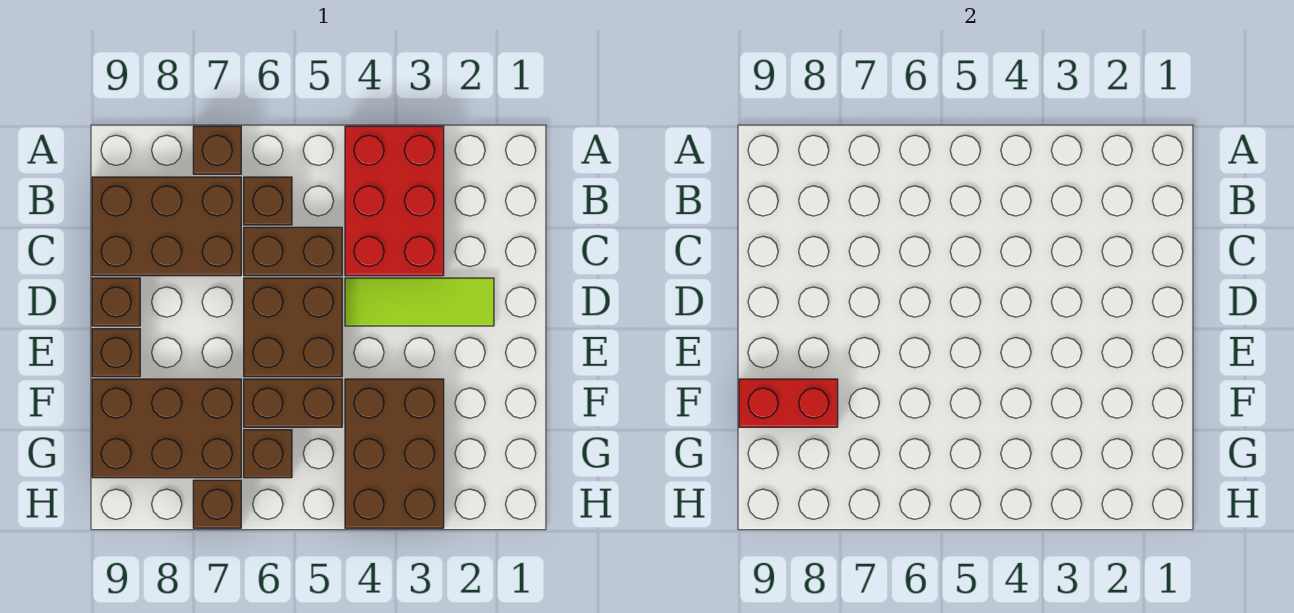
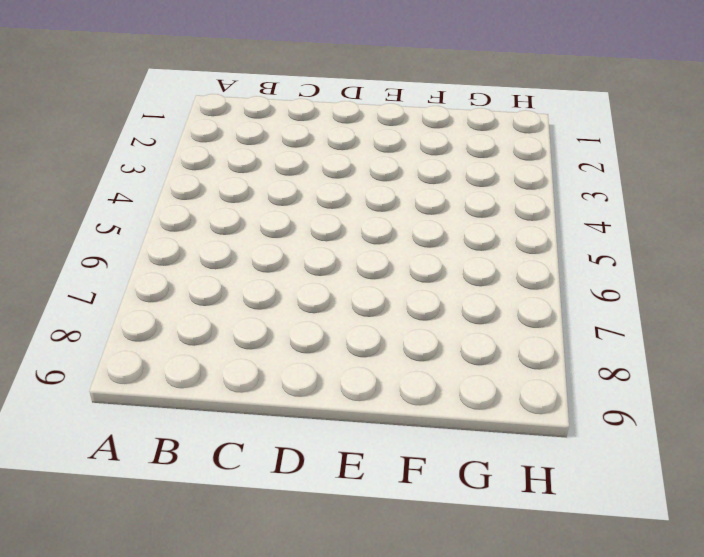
none -> red brick A3:C4 level 1
none -> brown brick A7 level 1
none -> brown brick B6 level 1

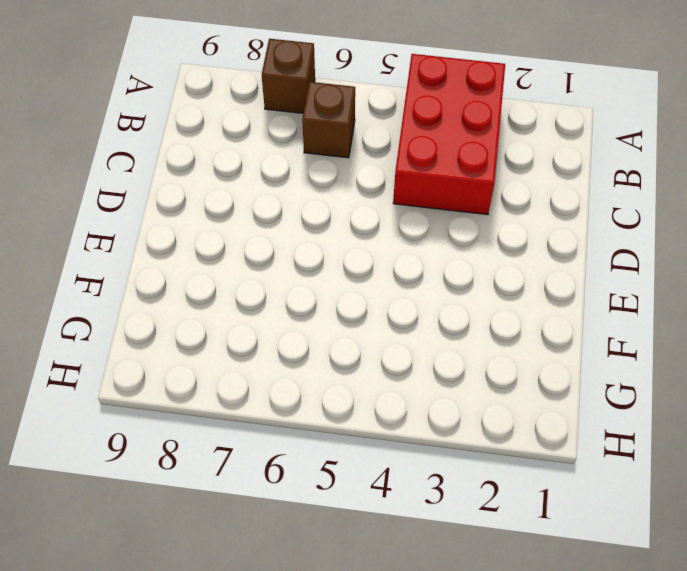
none -> brown brick B7:C9 level 1
none -> brown brick C5:C6 level 1
none -> lime tile D2:D4 level 1

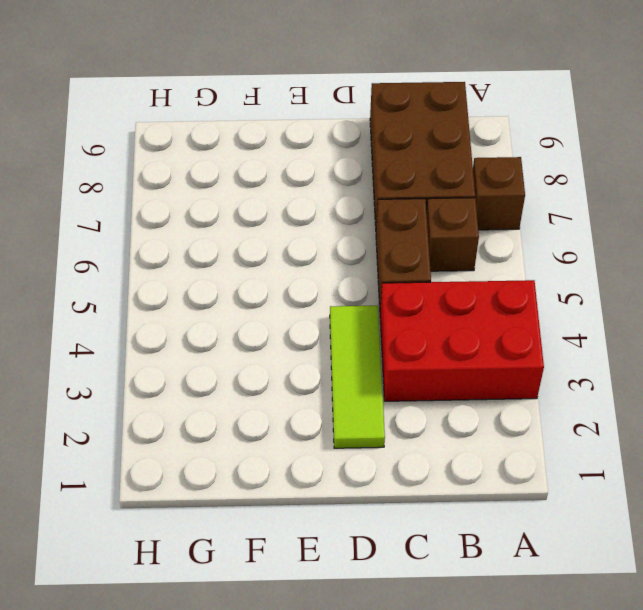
none -> brown brick D5:E6 level 1
none -> brown brick D9 level 1
none -> brown brick E9 level 1

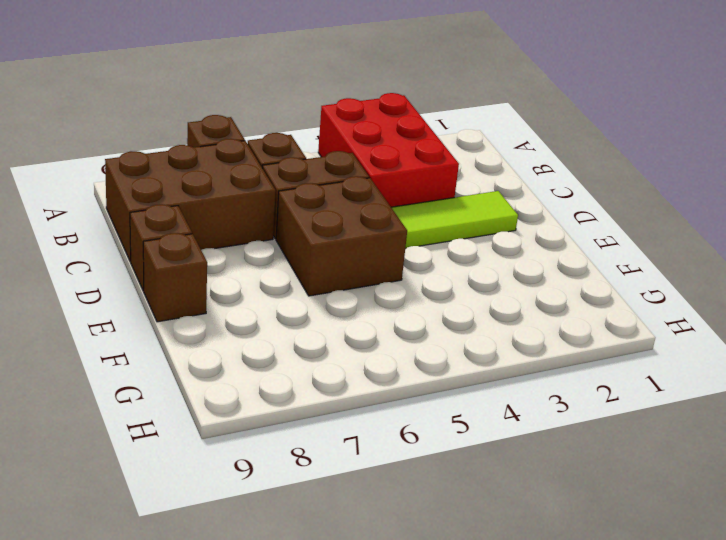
none -> brown brick F3:H4 level 1
none -> brown brick F5:F6 level 1
none -> brown brick F7:G9 level 1

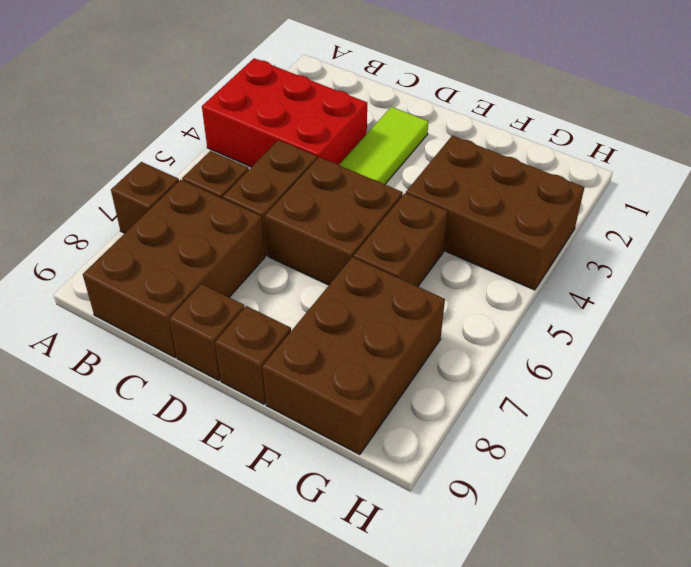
none -> brown brick G6 level 1
none -> brown brick H7 level 1
none -> red brick F8:F9 level 2

